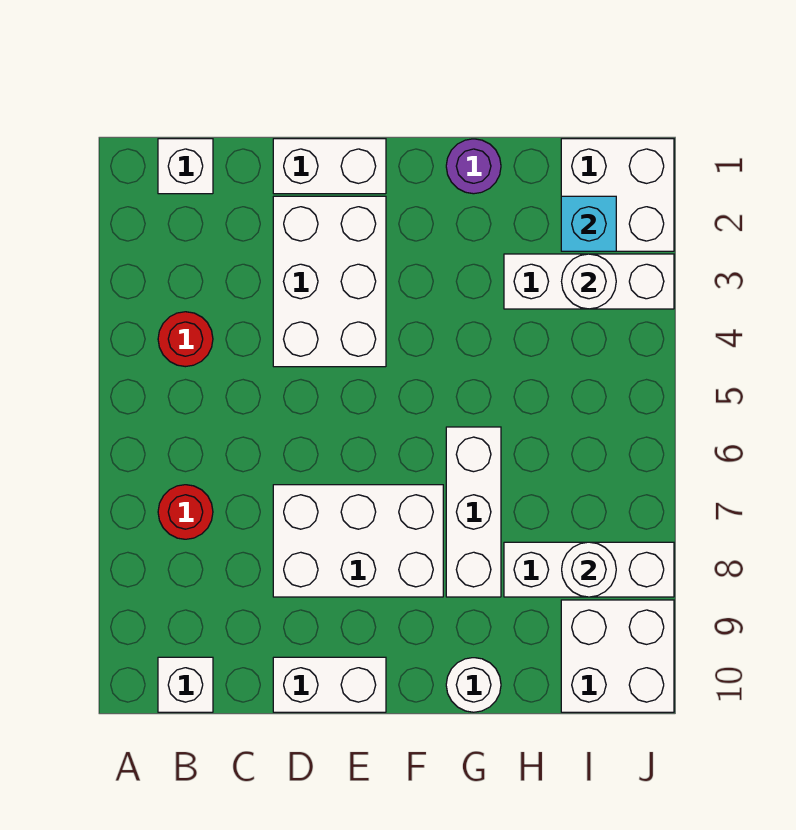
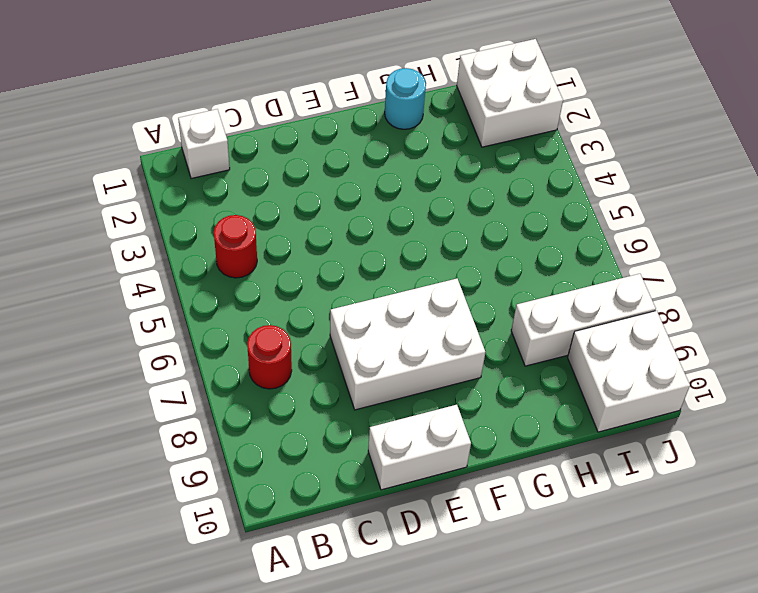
cyan round brick G1 level 1 -> purple round brick G1 level 1
none -> white brick B10 level 1
none -> white brick D1:E1 level 1
none -> white brick D2:E4 level 1

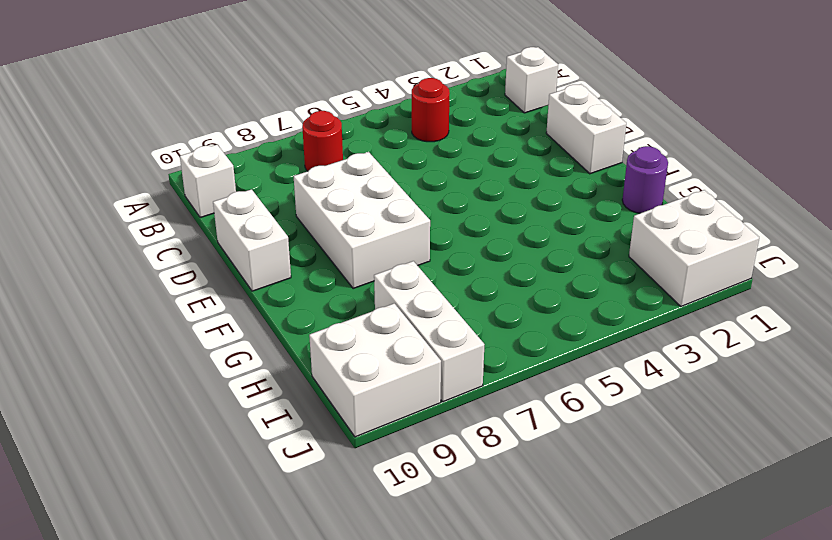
none -> white brick D2:E4 level 1
none -> white brick G6:G8 level 1
none -> white round brick G10 level 1

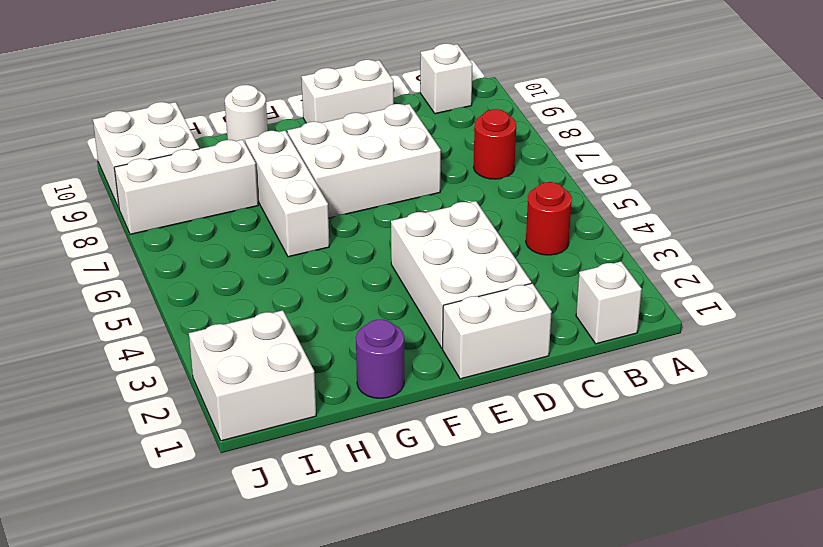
none -> white brick H3:J3 level 1
none -> cyan brick I2 level 2
none -> white round brick I3 level 2

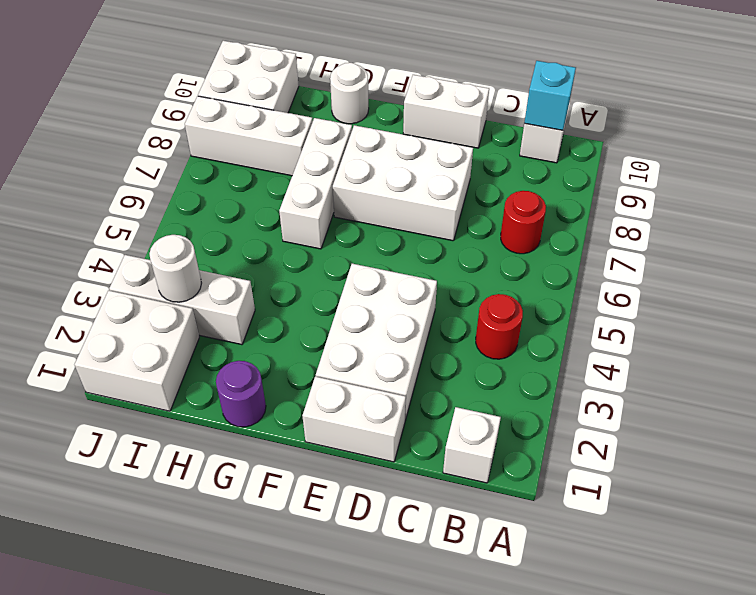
cyan brick B10 level 2 -> cyan brick I2 level 2
none -> white round brick I8 level 2

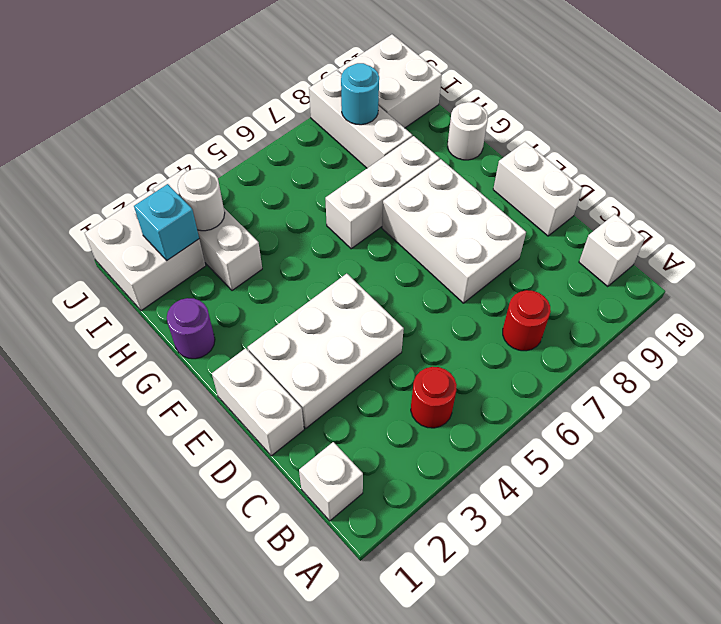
cyan round brick I8 level 2 -> white round brick I8 level 2

